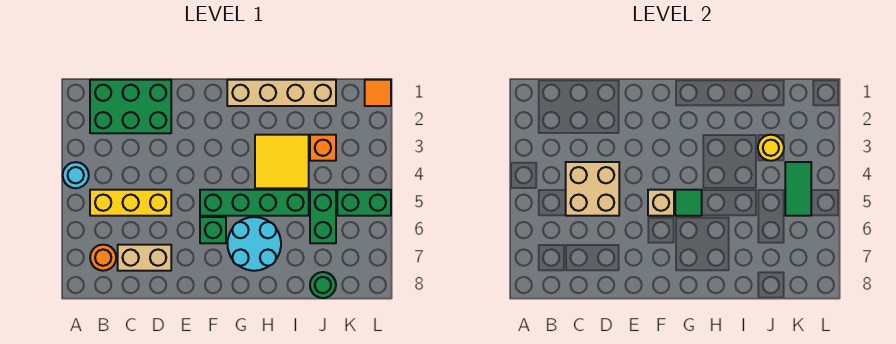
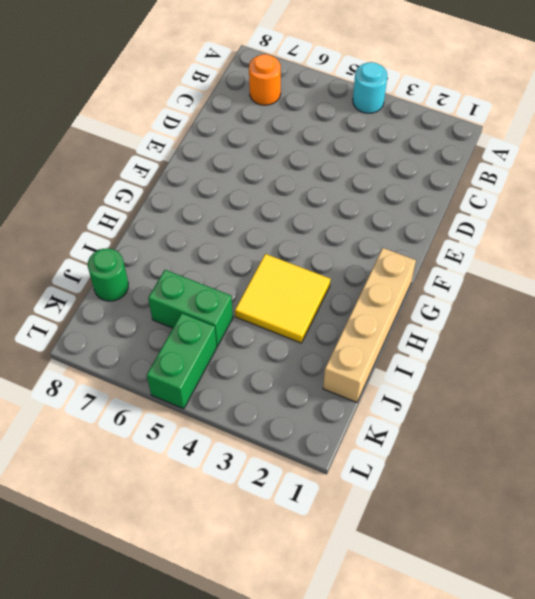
none -> green brick B1:D2 level 1
none -> yellow brick B5:D5 level 1
none -> tan brick C7:D7 level 1

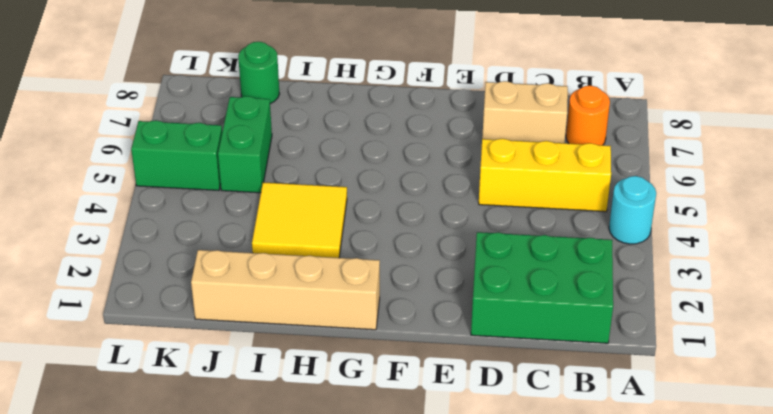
none -> green brick F5:I5 level 1
none -> green brick F6 level 1
none -> cyan round brick G6:H7 level 1

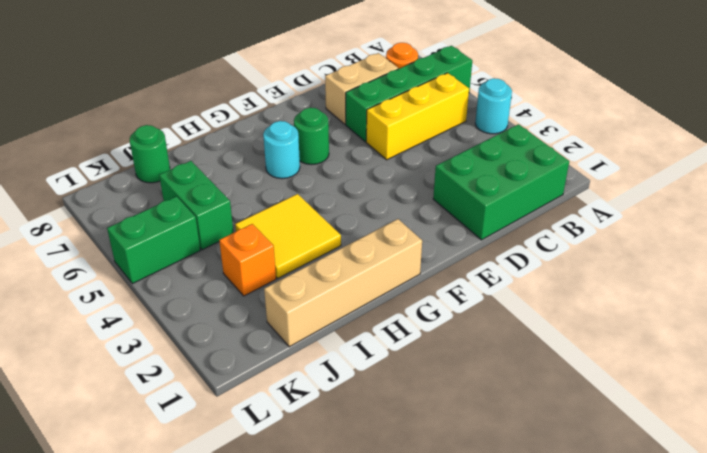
green brick A6:D6 level 1 -> green brick F5:I5 level 1
green round brick F6 level 1 -> green brick F6 level 1
cyan round brick G6 level 1 -> cyan round brick G6:H7 level 1
none -> orange tile L1 level 1
none -> tan brick C4:D5 level 2
none -> tan brick F5 level 2

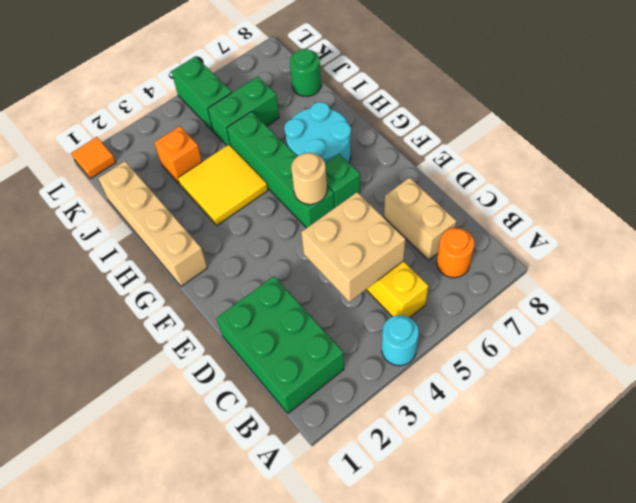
tan round brick F5 level 2 -> tan brick F5 level 2
none -> green tile G5 level 2
none -> yellow round brick J3 level 2
none -> green tile K4:K5 level 2

